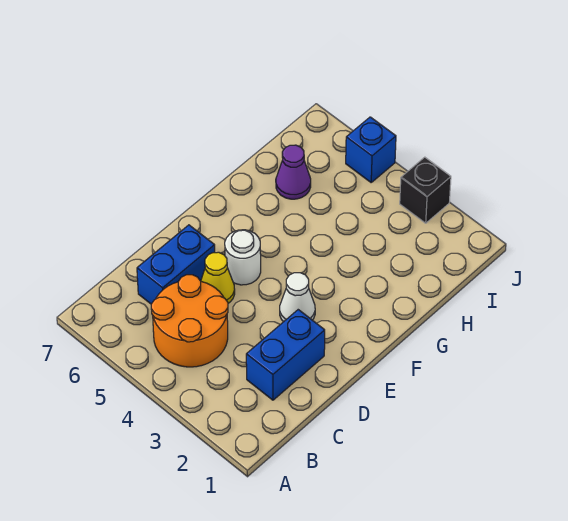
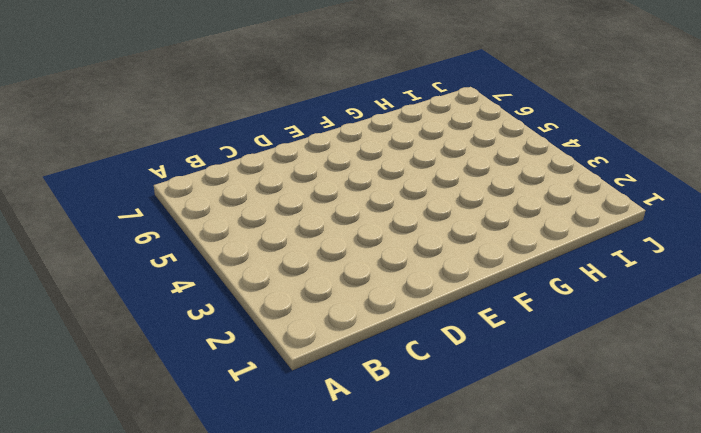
none -> orange round brick B4:C5 level 1
none -> blue brick C2:D2 level 1

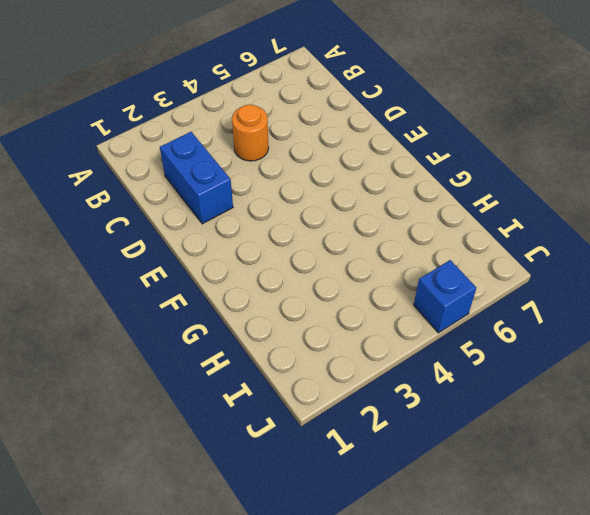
orange round brick C4 level 1 -> orange round brick B4:C5 level 1
none -> blue brick C6:D6 level 1
none -> yellow cone D5 level 1

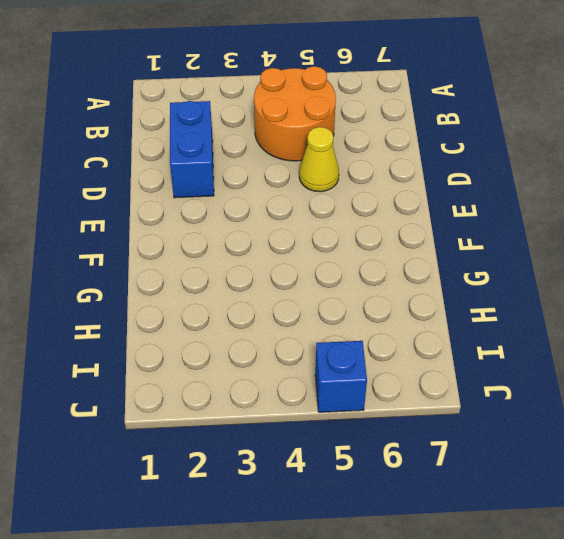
none -> blue brick C6:D6 level 1
none -> white cone E3 level 1

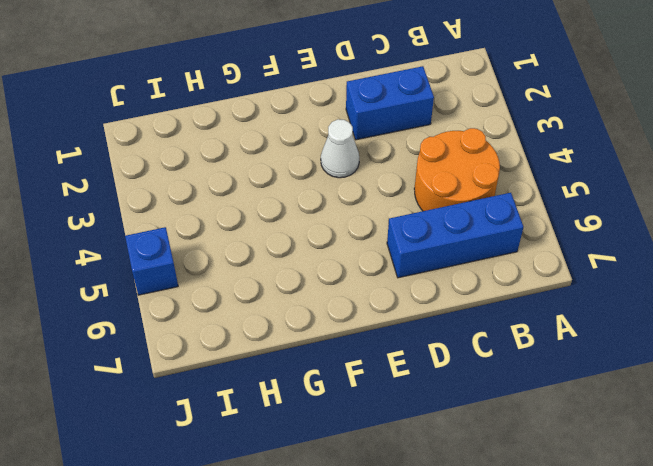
blue brick B6:D6 level 1 -> blue brick C6:D6 level 1
none -> yellow cone D5 level 1
none -> white round brick E5 level 1

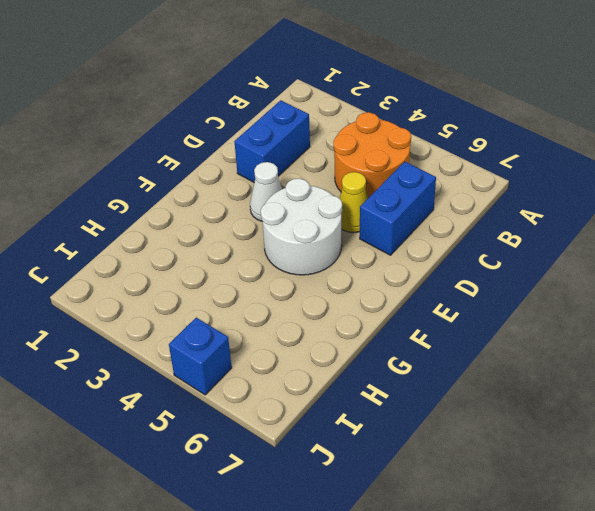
white round brick E4:F5 level 1 -> white round brick E5 level 1
none -> purple cone H6 level 1
none -> black brick J3 level 1

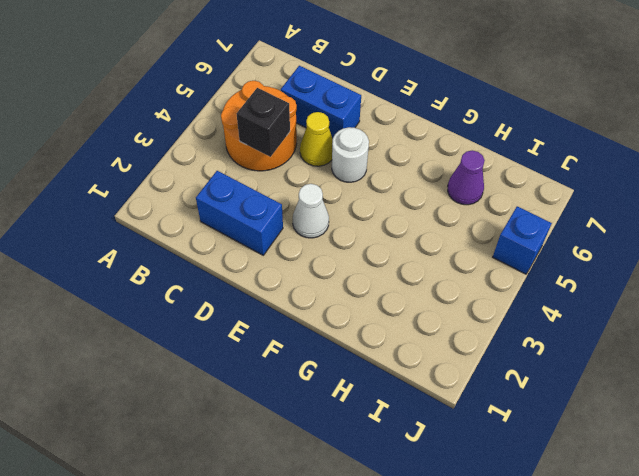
black brick C4 level 2 -> black brick J3 level 1

